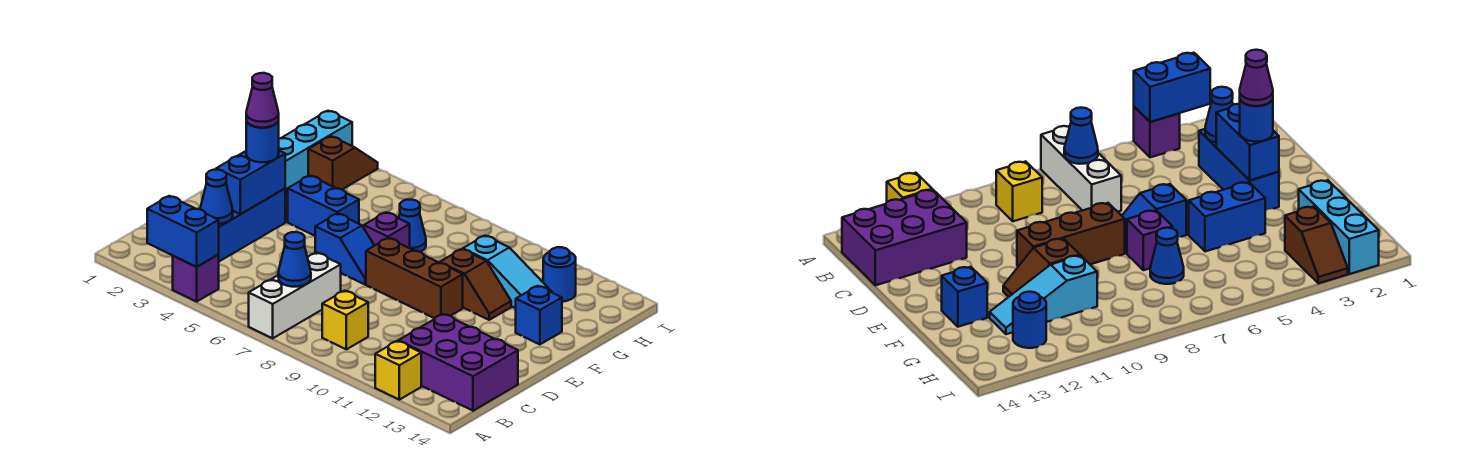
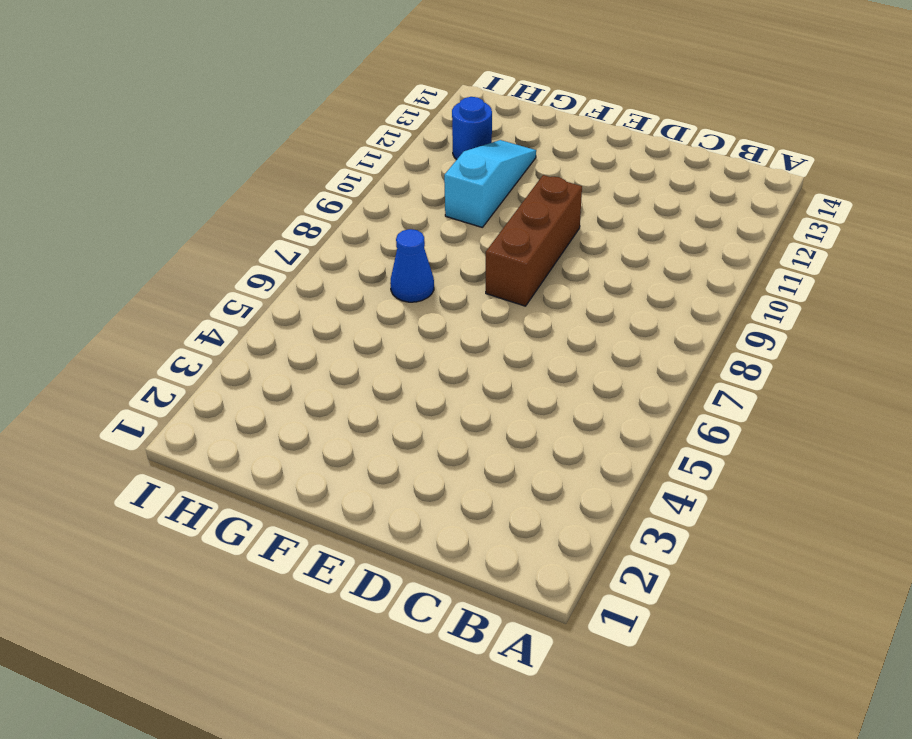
none -> purple brick A4 level 1
none -> white brick A7:C7 level 1
none -> yellow brick A12 level 1

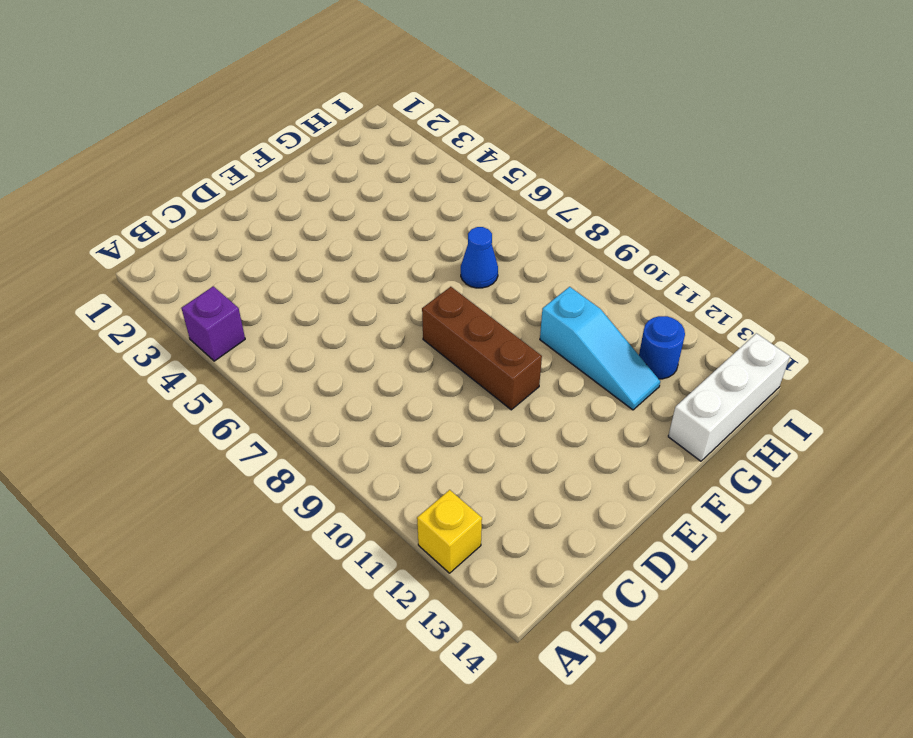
white brick G14:I14 level 1 -> white brick A7:C7 level 1
none -> yellow brick B9 level 1
none -> purple brick B12:C14 level 1
none -> blue brick C3:E3 level 1

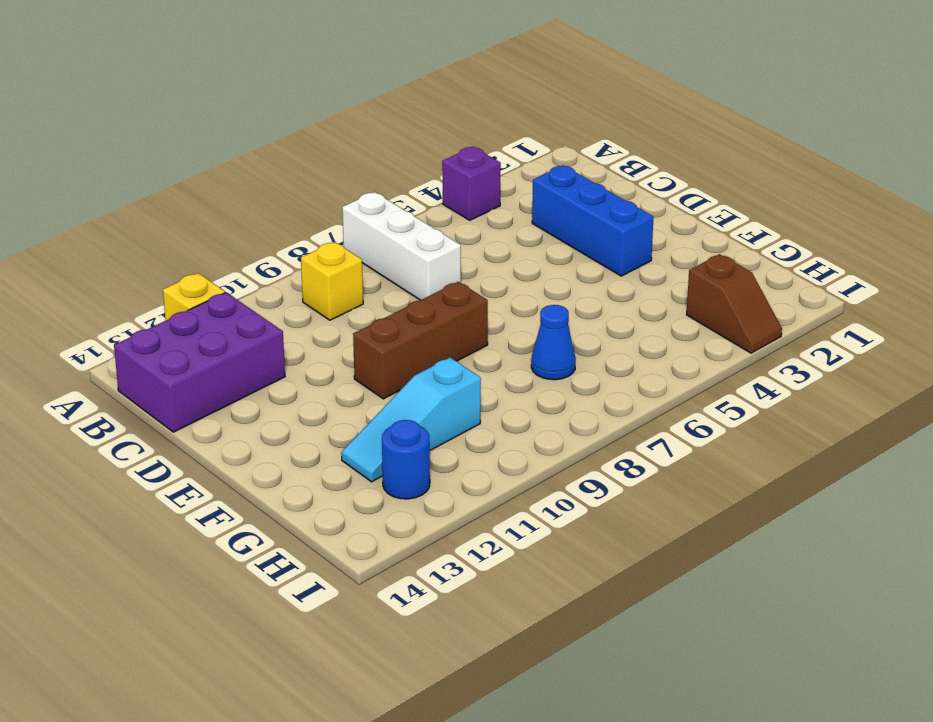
none -> blue slope E6:E7 level 1 top 6
none -> blue brick F4:F5 level 1
none -> purple brick F7 level 1

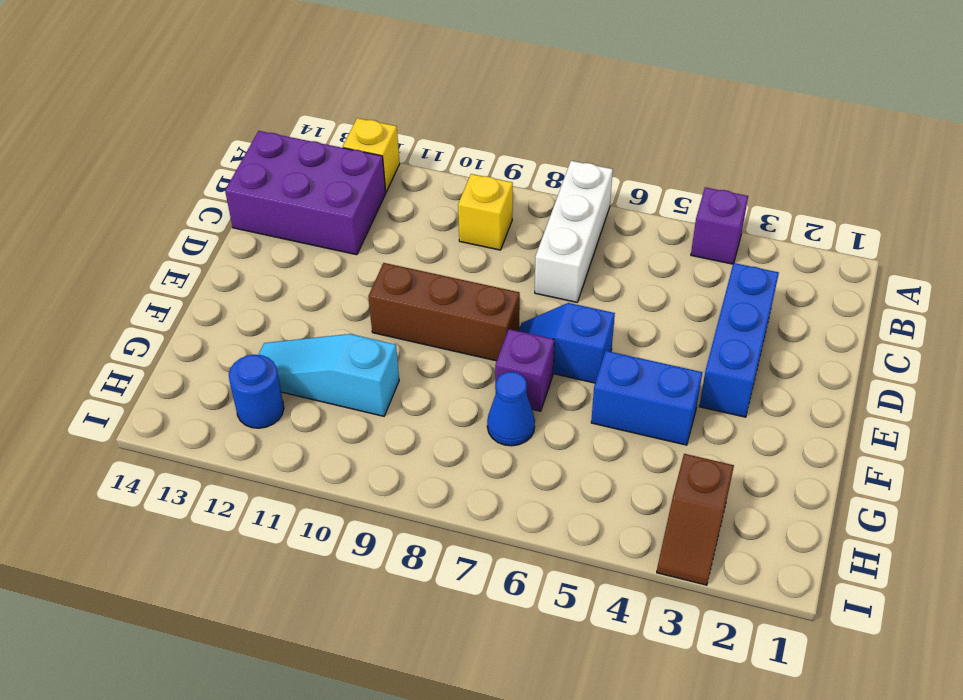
none -> brown slope F10:F11 level 1 top 10
none -> blue brick F13 level 1
none -> cyan brick G2:I2 level 1

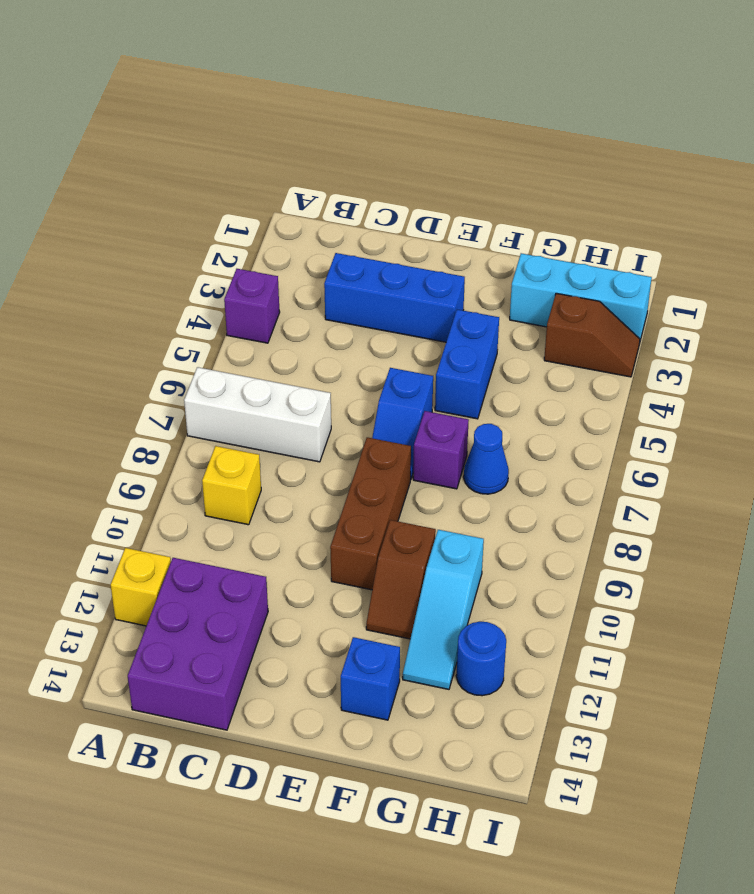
none -> blue brick A3:A4 level 2
none -> blue cone B7 level 2
none -> blue cone C3 level 2

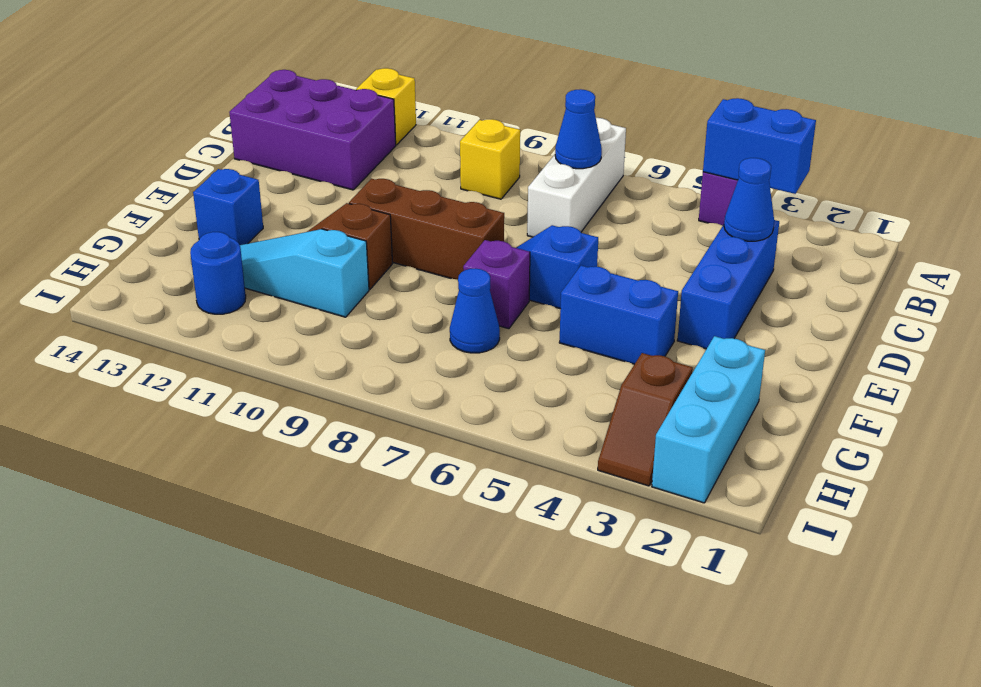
none -> blue brick D3:E3 level 2
none -> blue round brick E3 level 3
none -> purple cone E3 level 4

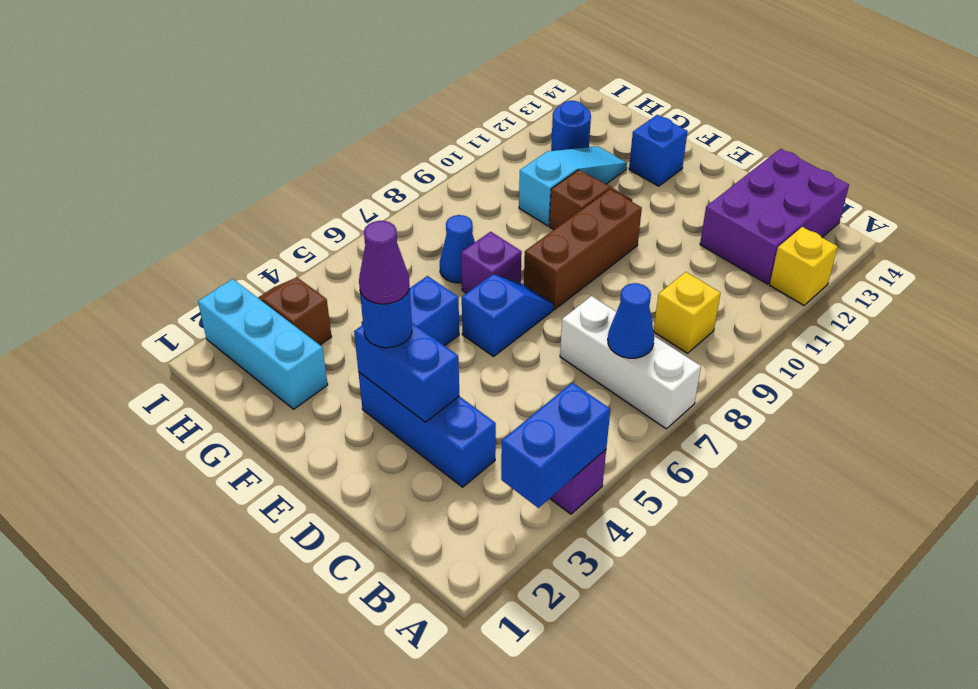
none -> blue cone C3 level 2

